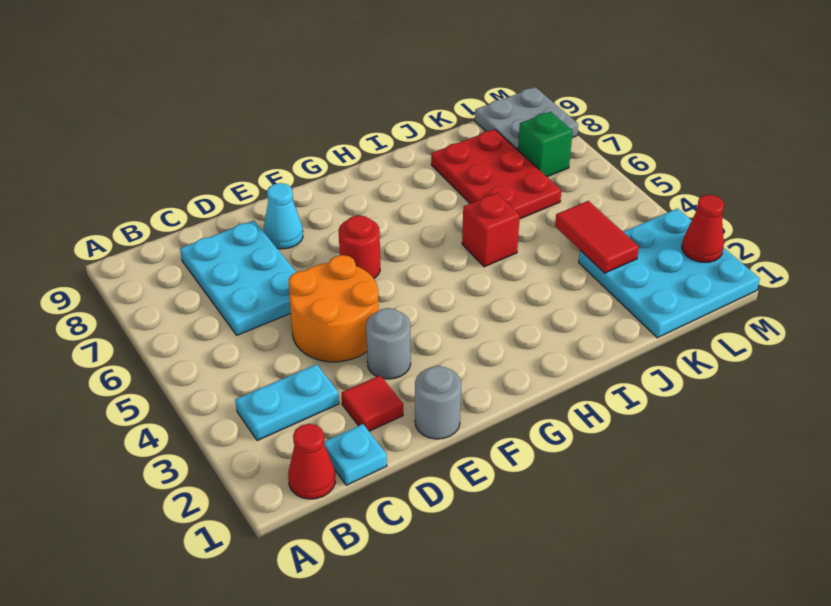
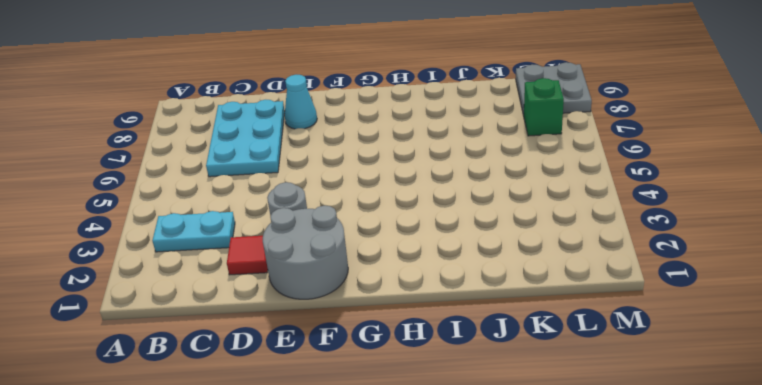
grey round brick E1:F2 level 1 -> grey round brick E1 level 1
none -> red cone B1 level 1
none -> cyan plate C1 level 1
none -> orange round brick D4:E5 level 1

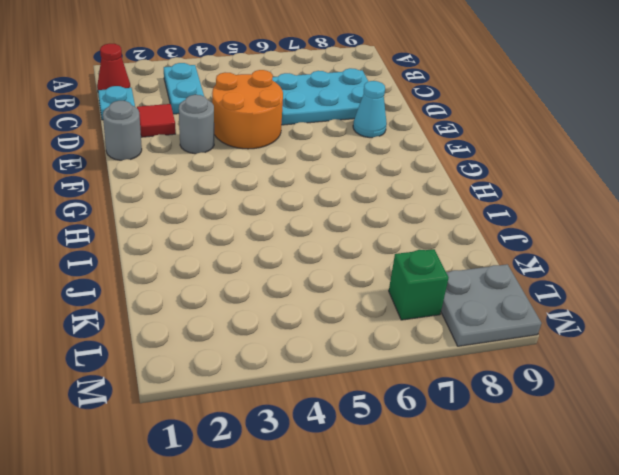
none -> red round brick F6 level 1
none -> red brick I5 level 1
none -> red plate J6:K8 level 1

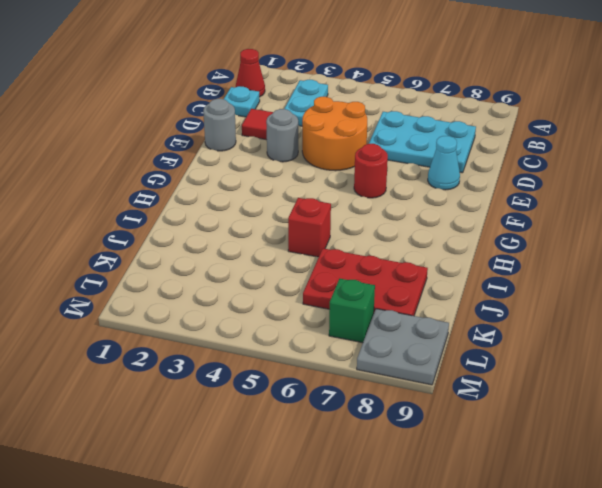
none -> cyan plate K1:M3 level 1
none -> red tile K3:K4 level 2
none -> red cone M2 level 2

